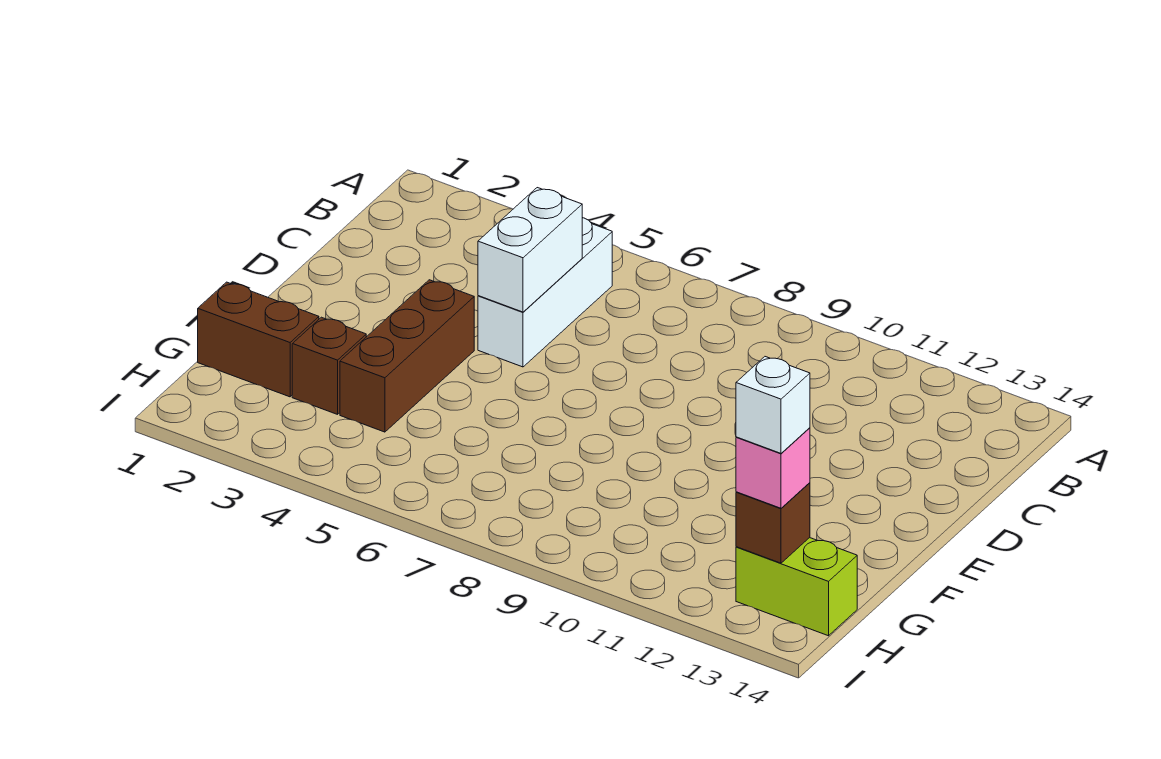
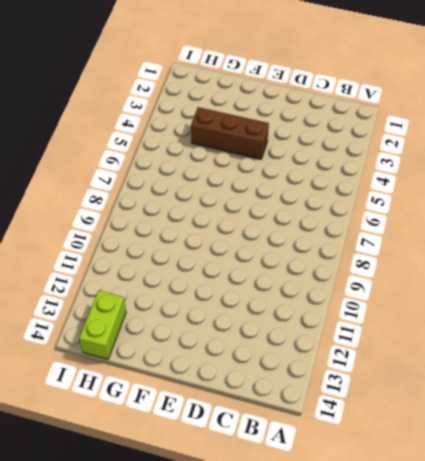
none -> white brick B5:D5 level 1
none -> brown brick G1:G2 level 1

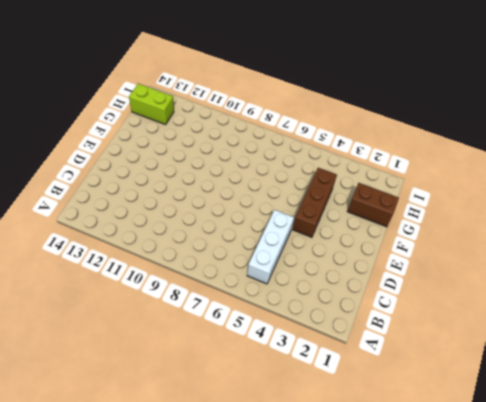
none -> brown brick G3 level 1
none -> white brick C5:D5 level 2

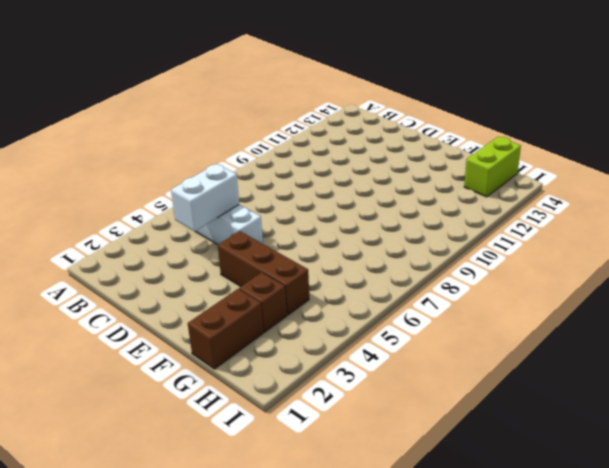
white brick C4:C5 level 2 -> white brick C5:D5 level 2
none -> brown brick H13 level 2
none -> pink brick H13 level 3

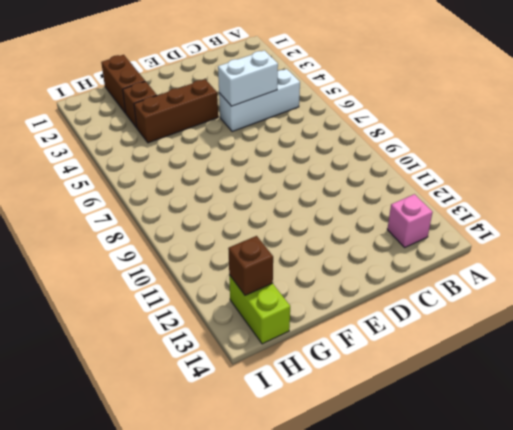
pink brick B13 level 1 -> pink brick H13 level 3
none -> white brick H13 level 4

